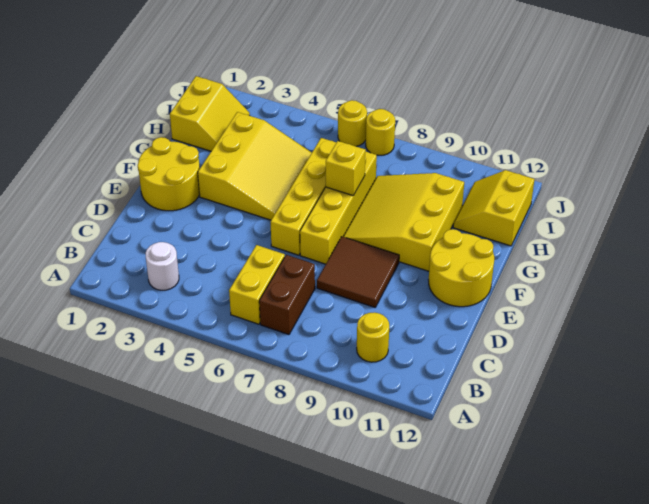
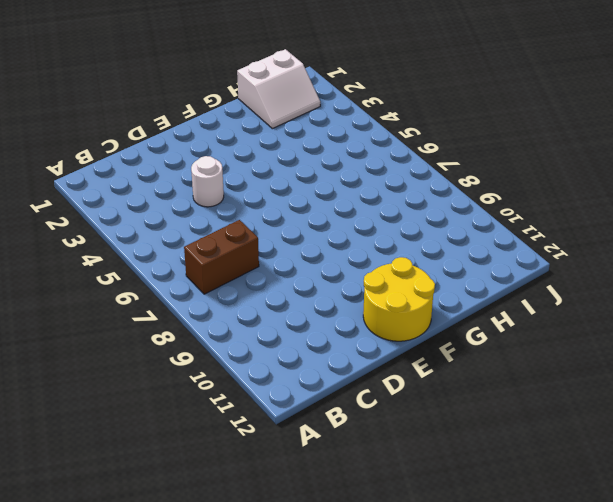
white round brick D4 level 1 -> white round brick B3 level 1
white slope H1:I2 level 1 top 1 -> yellow slope H1:I2 level 1 top 1
none -> yellow brick B6:C6 level 1
none -> yellow round brick B10 level 1
none -> brown tile D8:E9 level 1

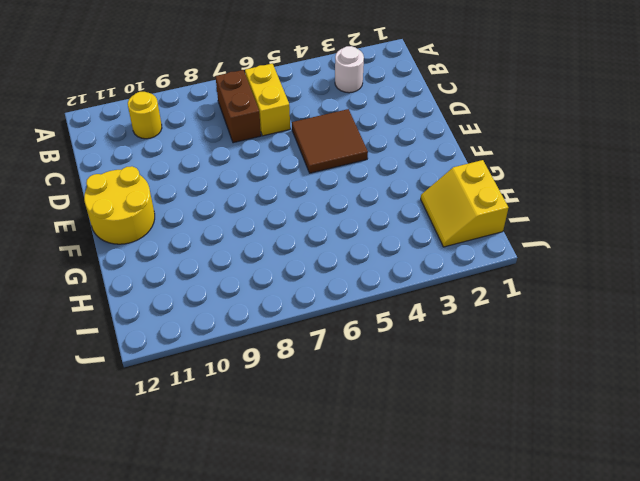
brown tile D4:E5 level 1 -> brown tile D8:E9 level 1
none -> yellow round brick E1:F2 level 1
none -> yellow brick E6:H6 level 1
none -> yellow brick E7:H7 level 1

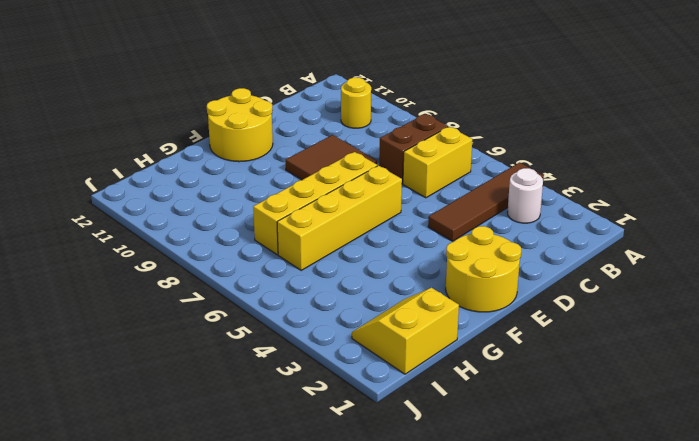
brown tile A4:D4 level 1 -> none
none -> yellow slope F3:H5 level 1 top 3
none -> yellow slope F8:H10 level 1 top 10
none -> yellow slope H11:I12 level 1 top 12

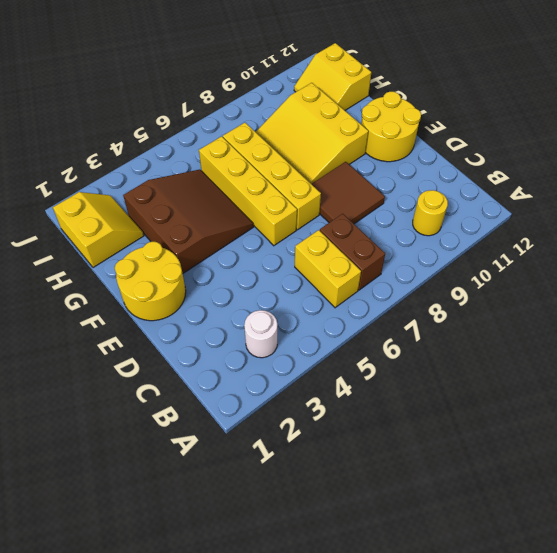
brown slope F3:H5 level 1 top 3 -> yellow slope F3:H5 level 1 top 3
none -> yellow round brick J6 level 1
none -> yellow round brick J7 level 1
none -> yellow brick G7 level 2

